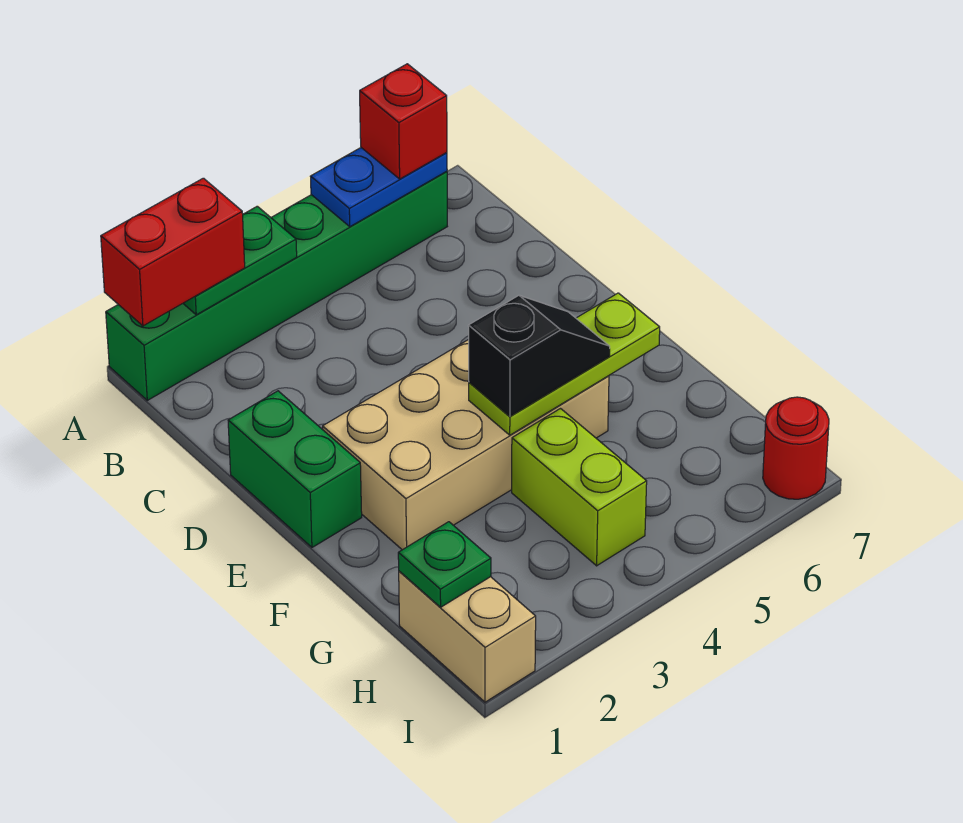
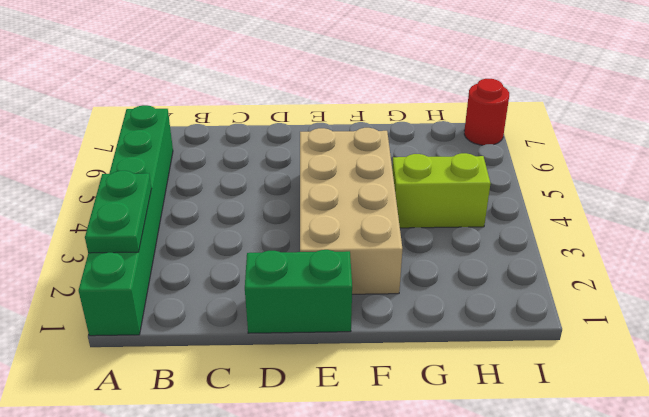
none -> tan brick H1:I1 level 1
none -> blue plate A5:A6 level 2
none -> lime plate F4:F6 level 2

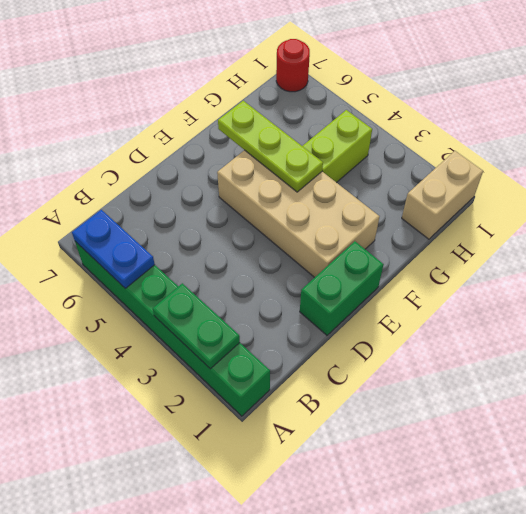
none -> green plate H1 level 2
none -> red brick A1:A2 level 3
none -> red brick A6 level 3

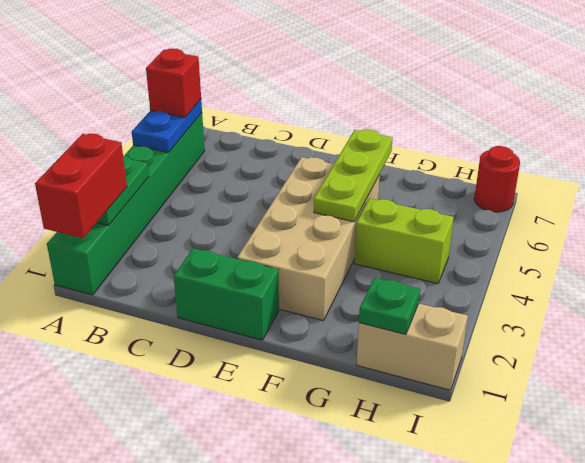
none -> black slope F4:F5 level 3 top 4

